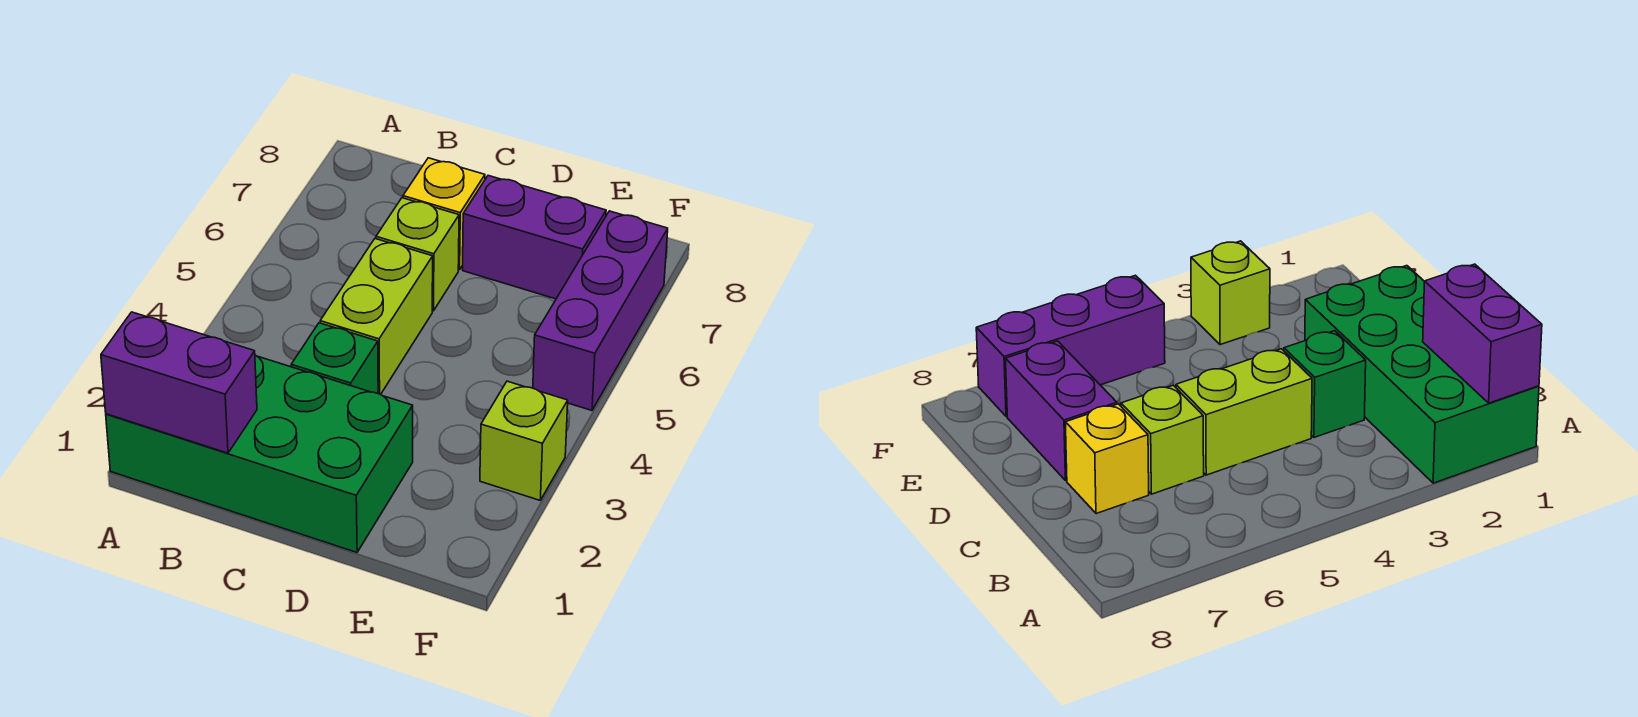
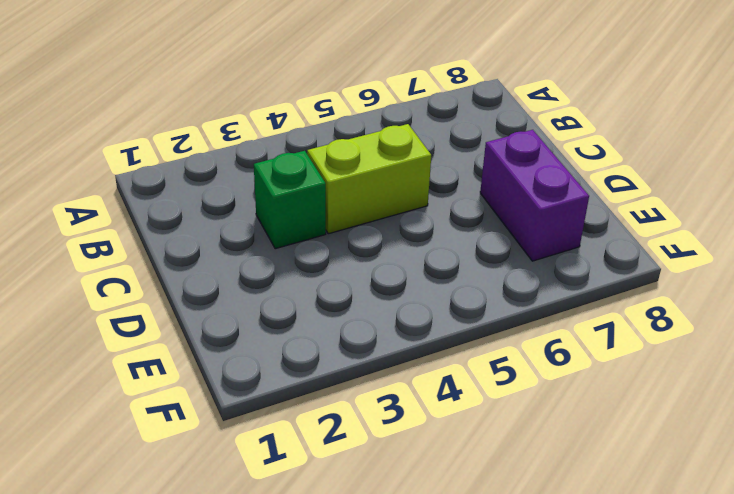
none -> green brick A1:D2 level 1
none -> lime brick C6 level 1

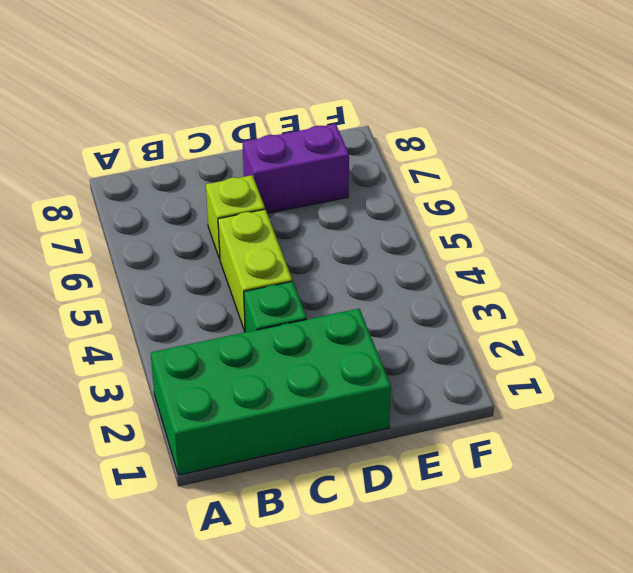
none -> yellow brick C7 level 1
none -> lime brick F3 level 1

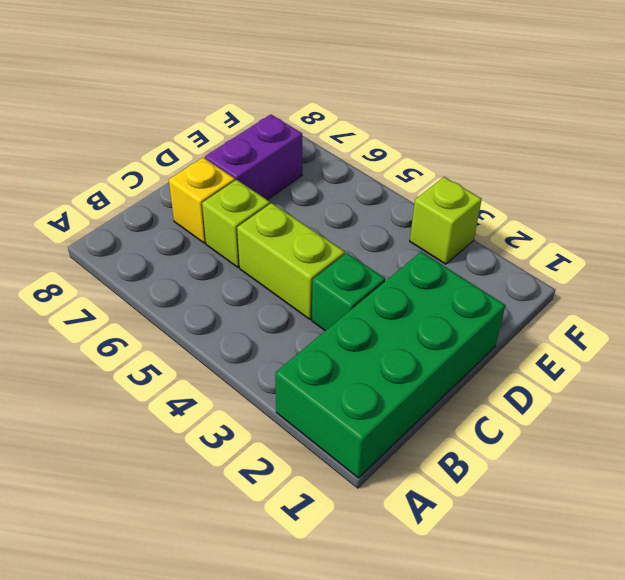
none -> purple brick F5:F7 level 1
none -> purple brick A1:B1 level 2

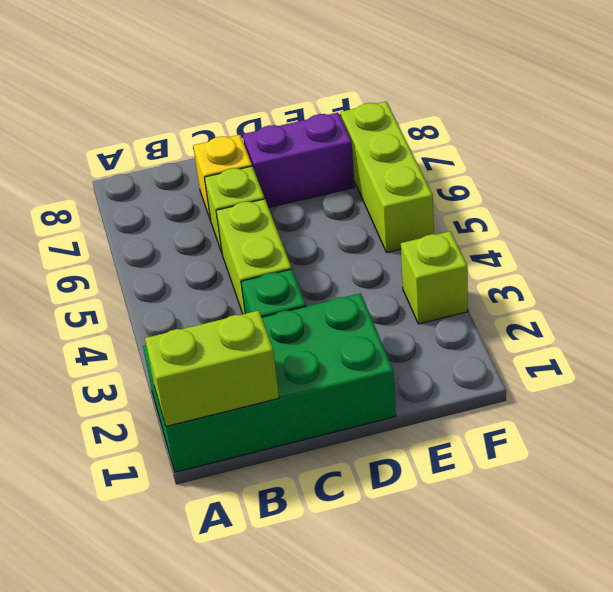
lime brick A1:B1 level 2 -> purple brick A1:B1 level 2
lime brick F5:F7 level 1 -> purple brick F5:F7 level 1

